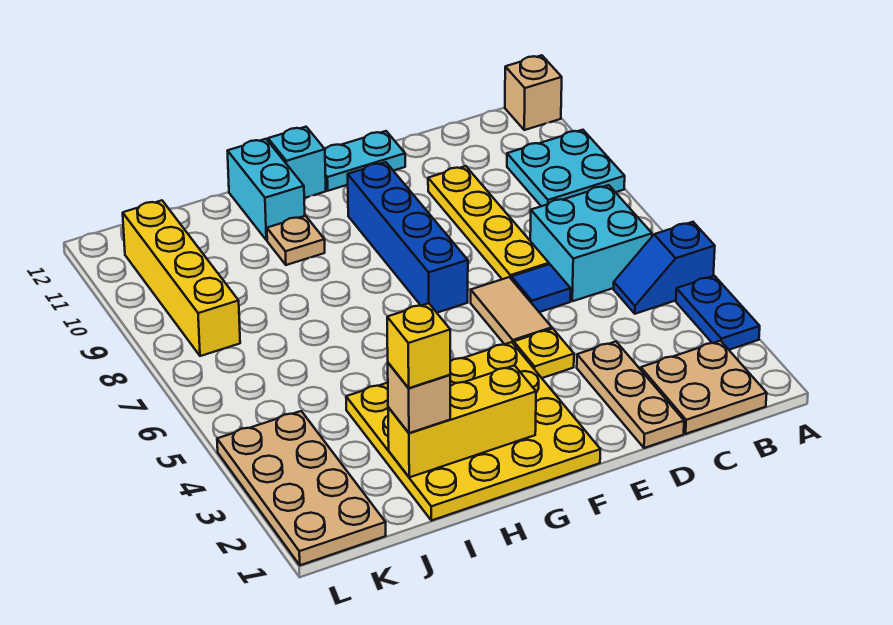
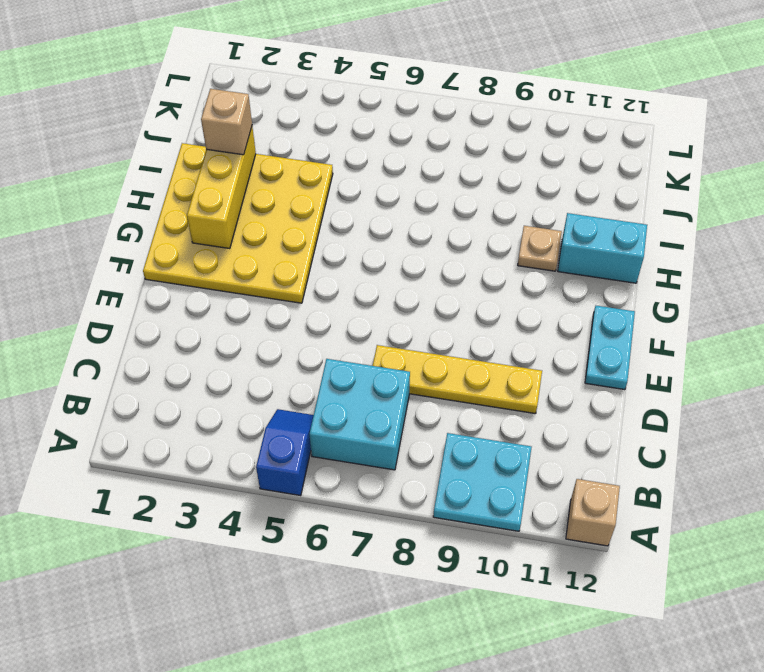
none -> blue plate A3:A4 level 1
none -> tan plate B1:C2 level 1
none -> tan plate D1:D3 level 1

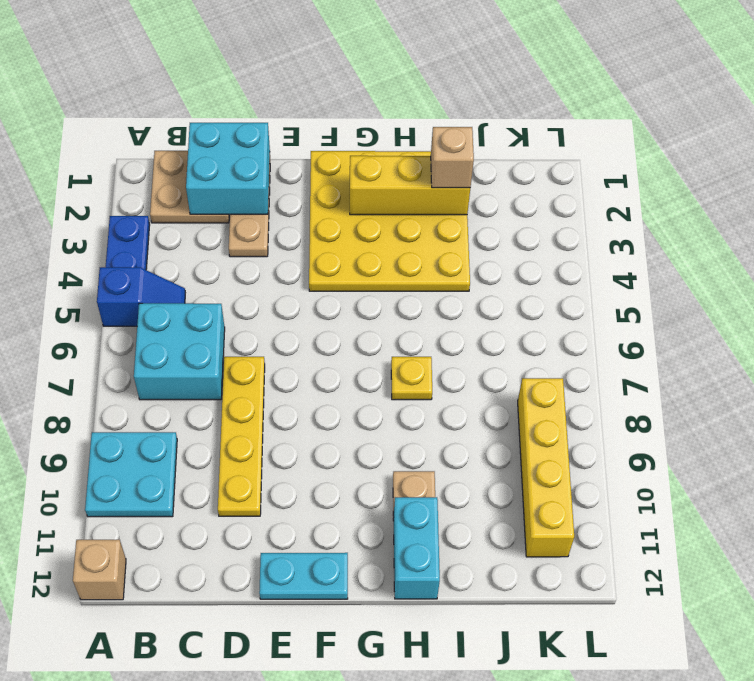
cyan brick C1:D2 level 2 -> none
yellow plate H7 level 1 -> yellow plate E4 level 1
none -> blue tile D6 level 1
none -> tan tile E5:E6 level 1
none -> blue brick F7:F10 level 1

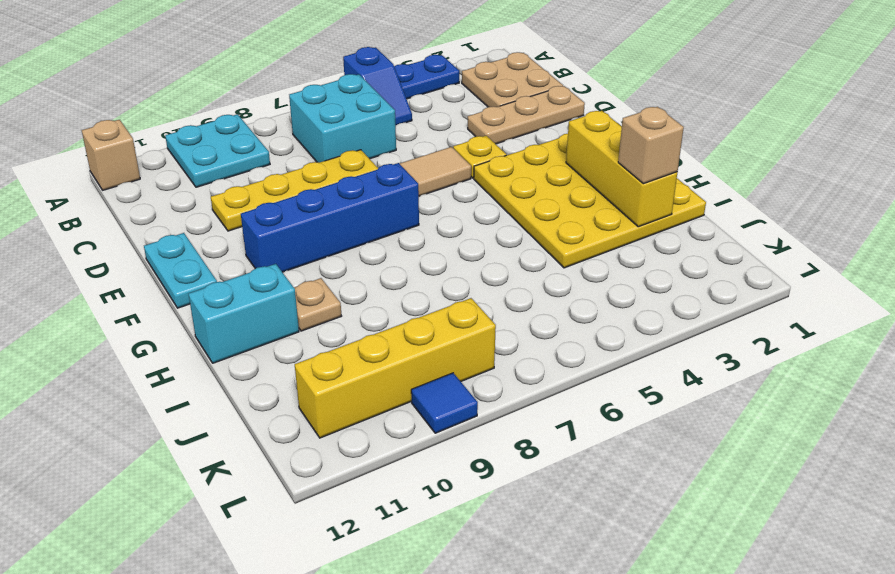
blue tile L9 level 1 -> blue tile D6 level 1
none -> cyan brick G12 level 1
none -> tan plate K1:L4 level 1
none -> yellow brick I2 level 4

